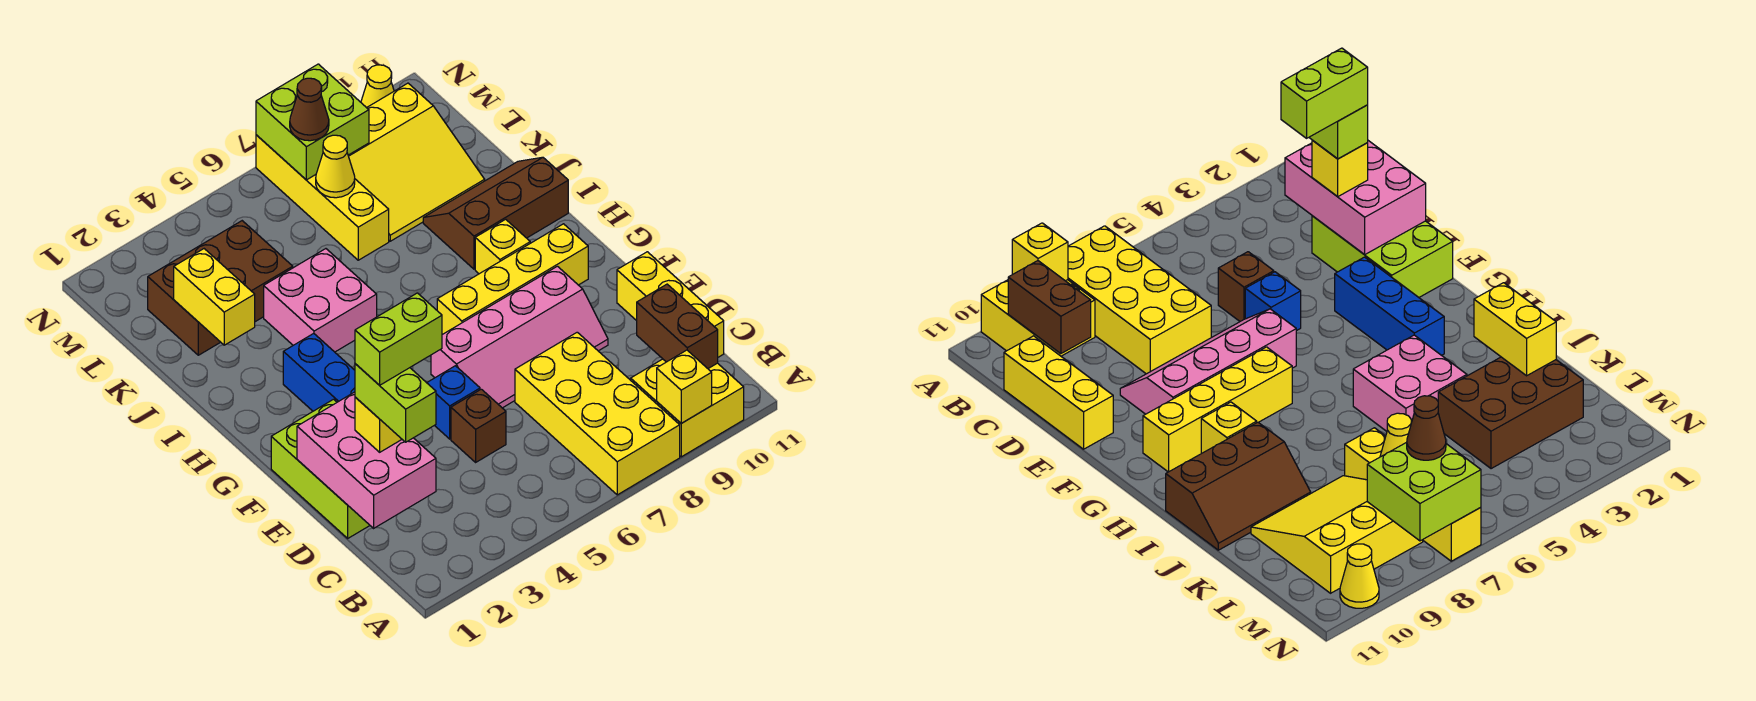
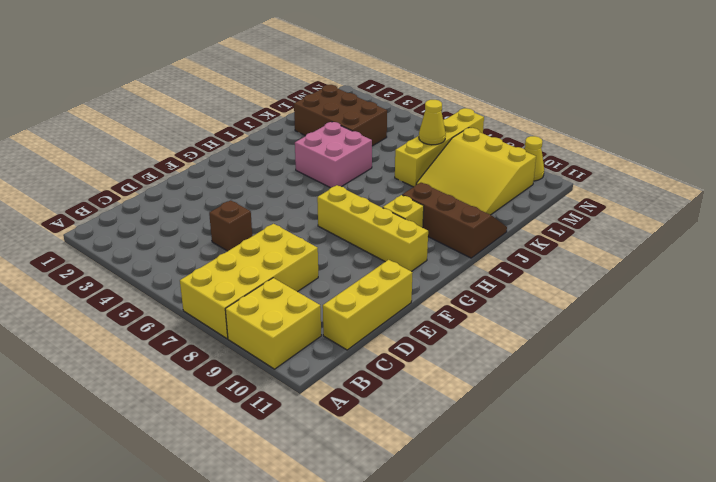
none -> lime brick D1:F2 level 1
none -> blue brick E5 level 1
none -> pink slope E6:F9 level 1 top F

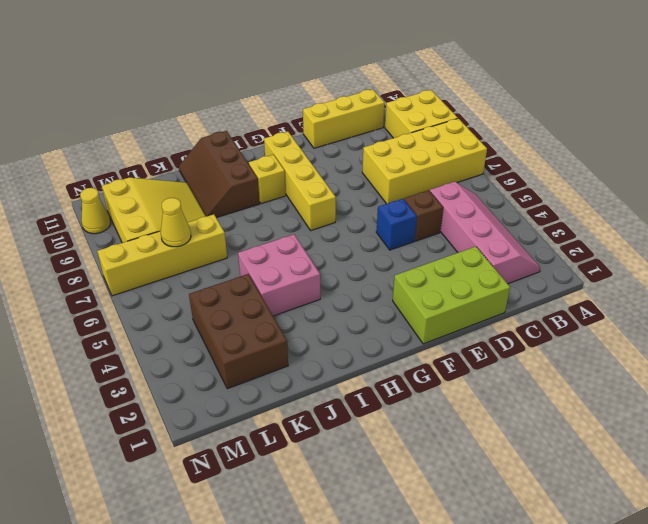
pink slope B2:C5 level 1 top C -> pink slope E6:F9 level 1 top F
none -> blue brick F3:H3 level 1
none -> yellow brick A9 level 2
none -> brown brick B10:C10 level 2

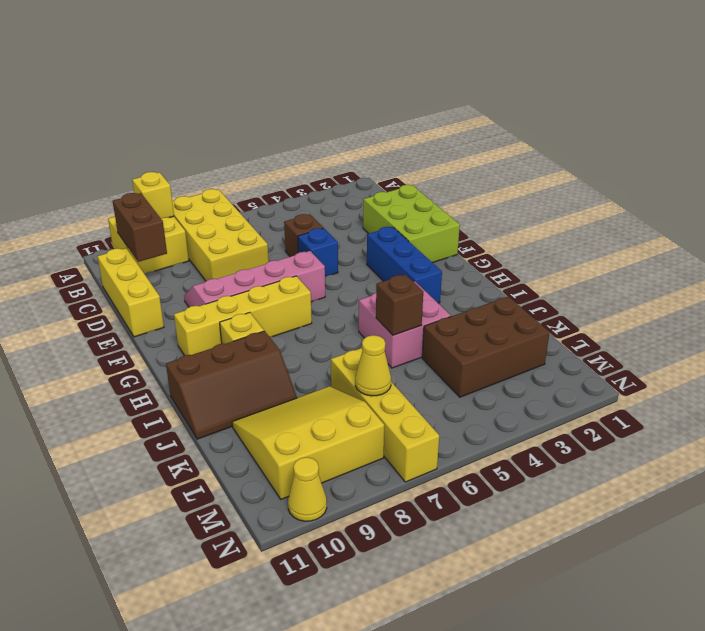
brown brick J5 level 2 -> none
none -> pink brick C1:E2 level 2
none -> yellow brick J2:K2 level 2
none -> lime brick M7:N8 level 2

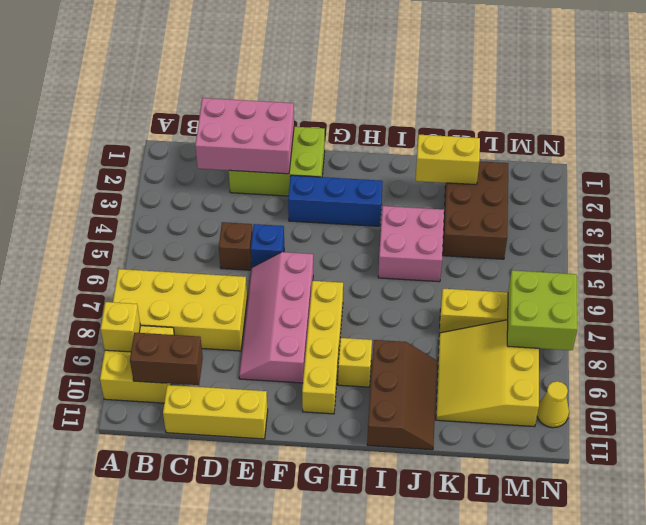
none -> yellow cone L7 level 2
none -> yellow brick D2 level 3
none -> brown cone M7 level 3

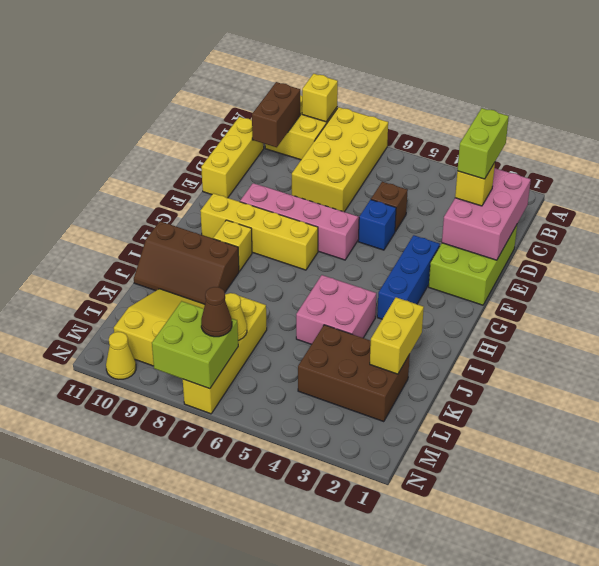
none -> lime brick D2:D3 level 5

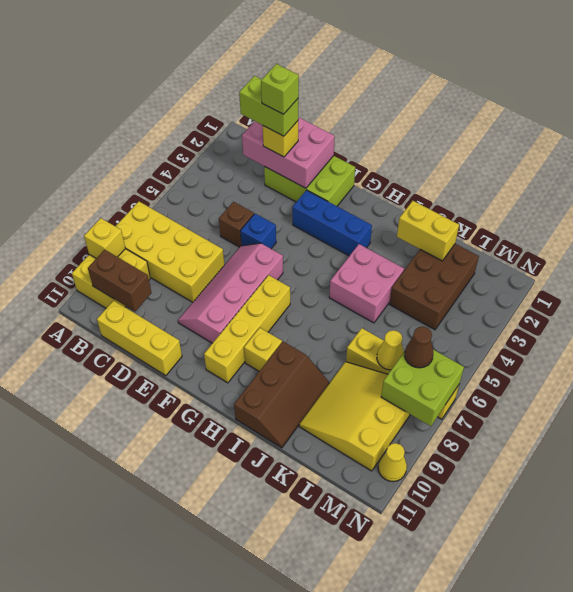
lime brick D2 level 5 -> lime brick D2:D3 level 5

